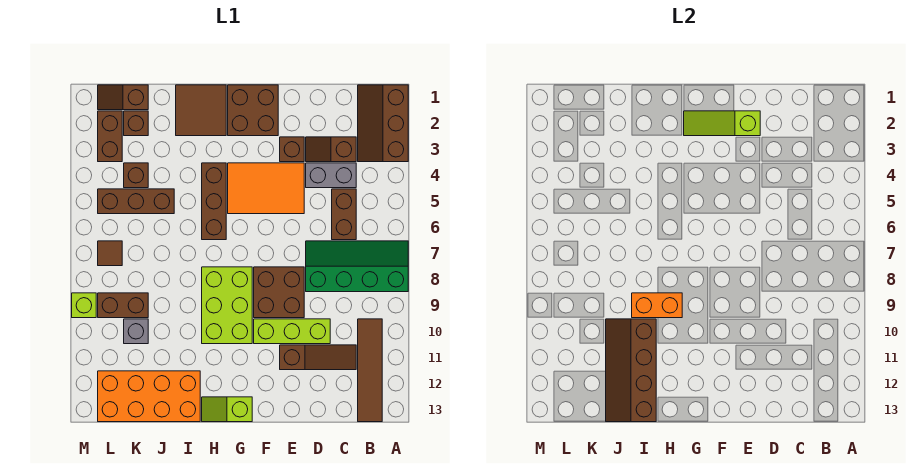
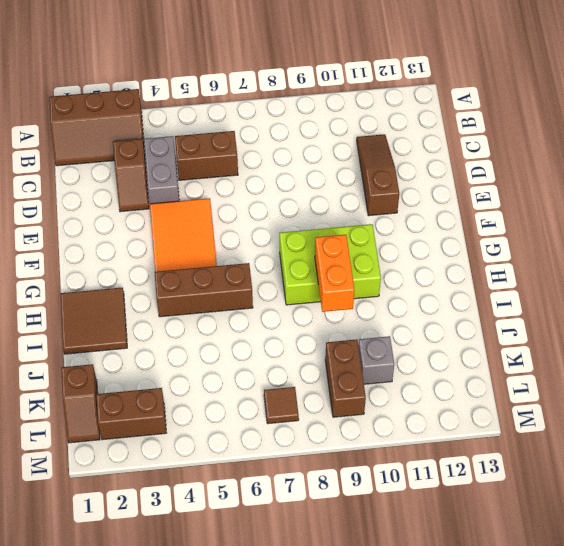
none -> green slope A7:D8 level 1 top 8
none -> brown tile B10:B13 level 1
none -> lime brick D10:F10 level 1

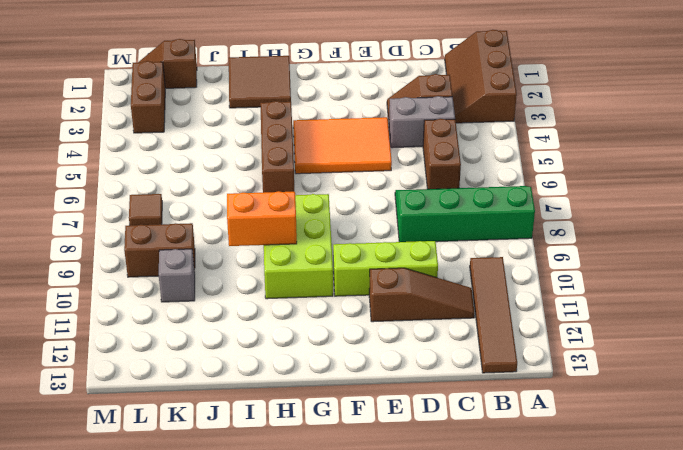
none -> brown brick E3 level 1
none -> brown brick E8:F9 level 1
none -> brown brick F1:G2 level 1

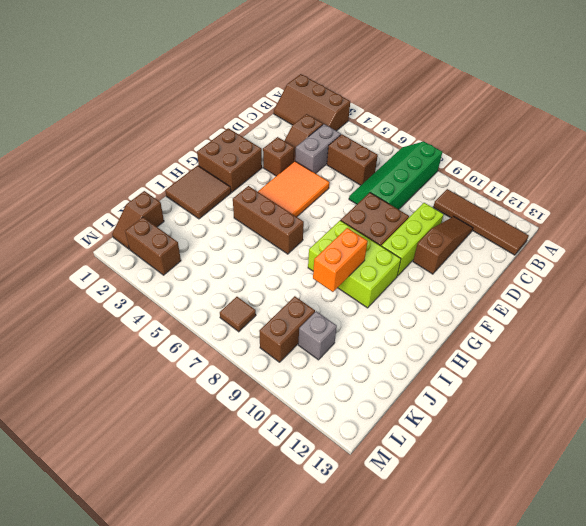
none -> lime slope G13:H13 level 1 top G
none -> orange brick I12:L13 level 1
none -> brown brick J5:L5 level 1

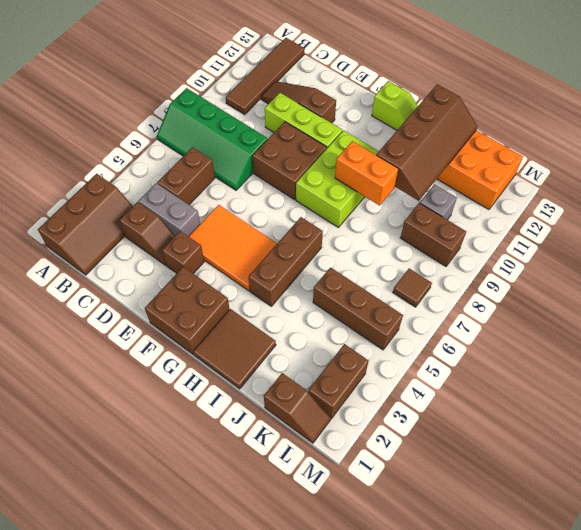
none -> brown brick K2 level 1
none -> brown brick K4 level 1
none -> lime brick M9 level 1

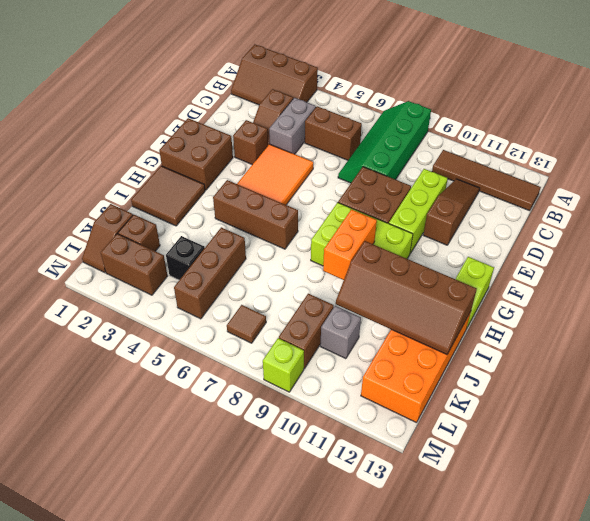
black brick K4 level 1 -> brown brick K4 level 1
none -> lime slope E2:G2 level 2 top E

